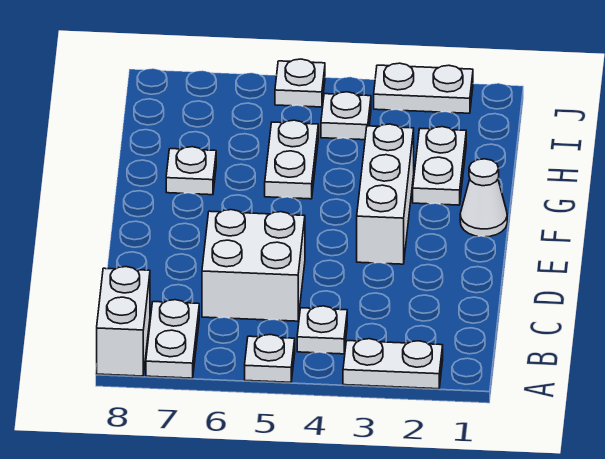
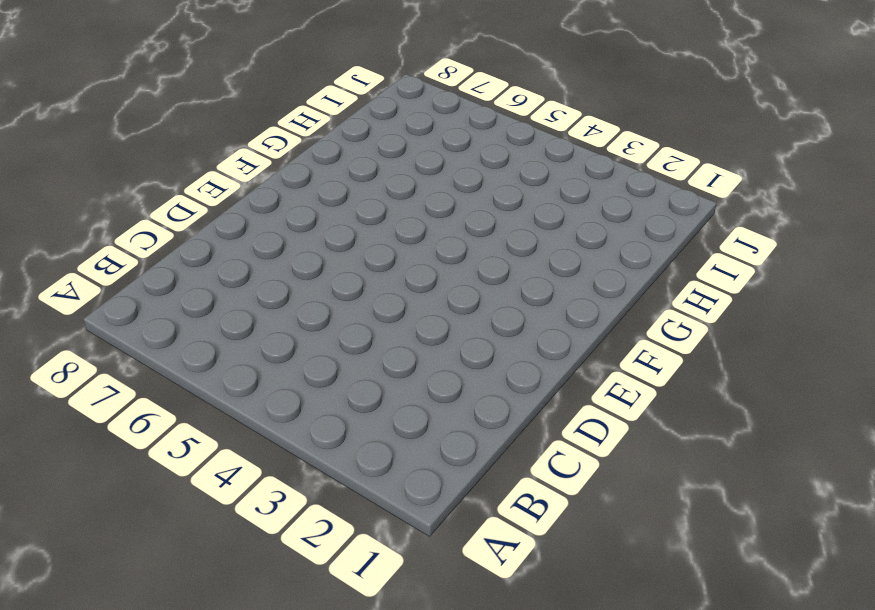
none -> white plate A2:A3 level 1
none -> white plate A5 level 1
none -> white plate A7:B7 level 1

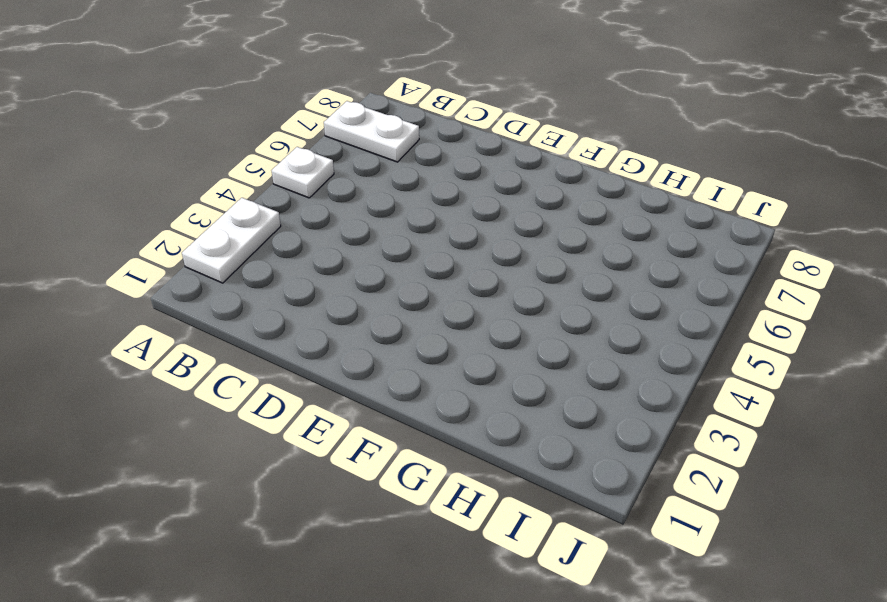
none -> white brick A8:B8 level 1
none -> white plate B4 level 1
none -> white brick C5:D6 level 1

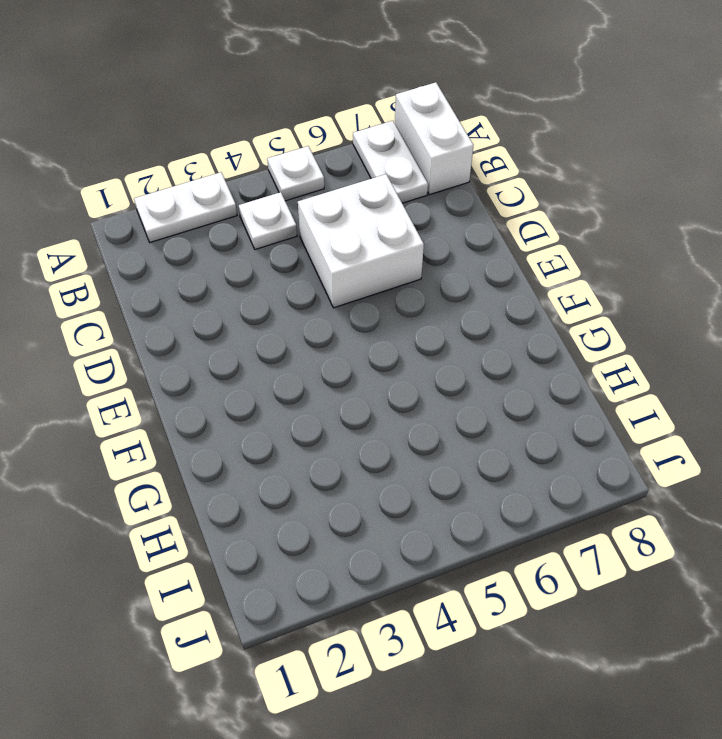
none -> white brick E3:G3 level 1
none -> white cone F1 level 1
none -> white plate G2:H2 level 1

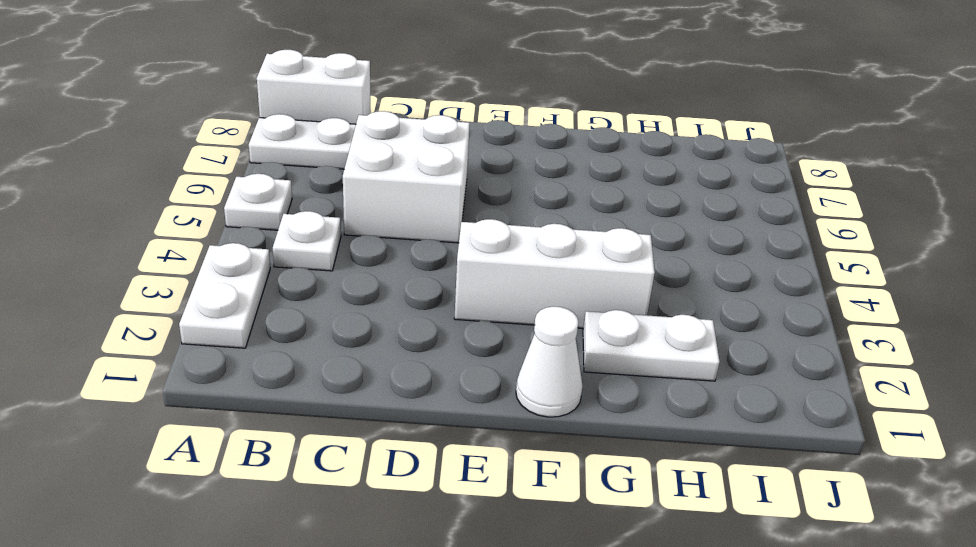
none -> white plate G5:H5 level 1
none -> white plate G7 level 1
none -> white plate I4 level 1

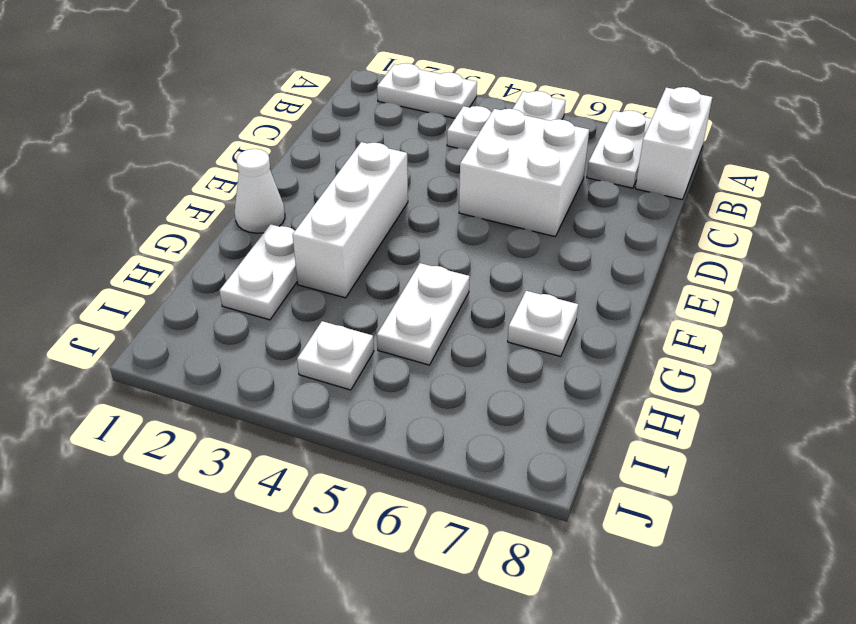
none -> white plate J2:J3 level 1
none -> white plate J5 level 1

